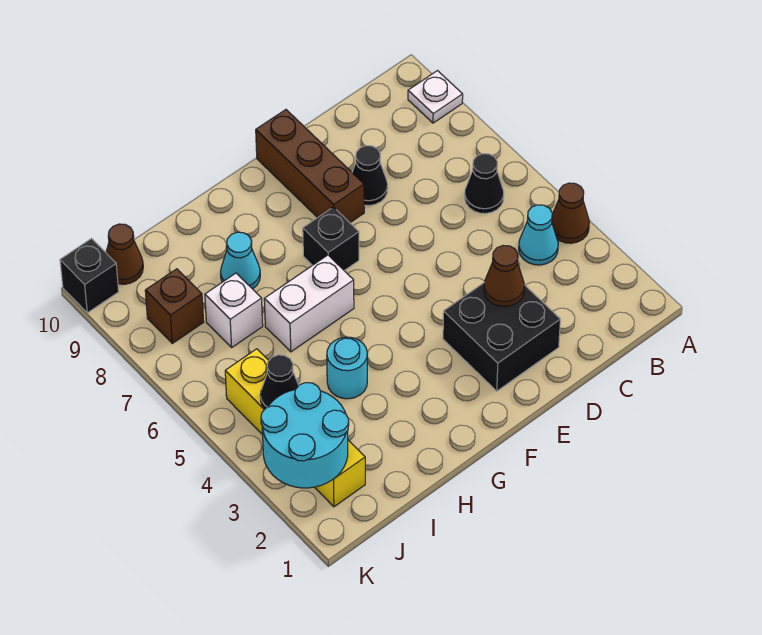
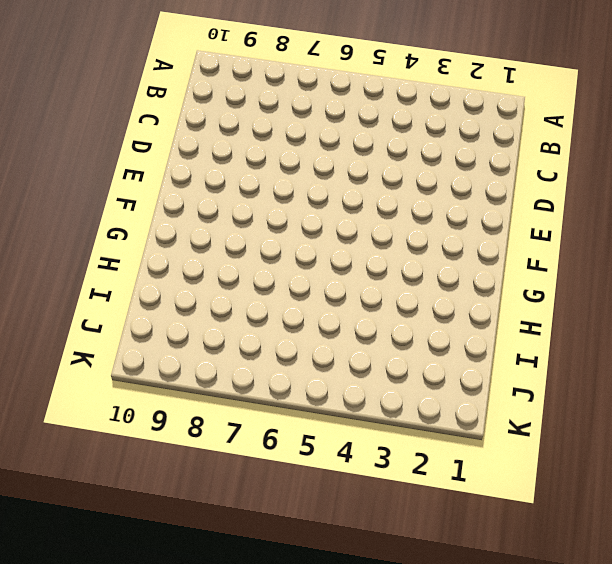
none -> brown cone A4 level 1
none -> white plate A9 level 1
none -> cyan cone B4 level 1

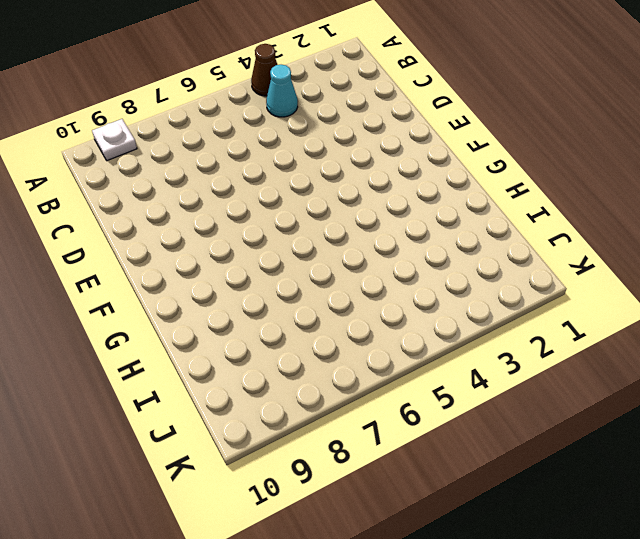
none -> black cone B6 level 1
none -> black brick D2:E3 level 1
none -> black cone D8 level 1

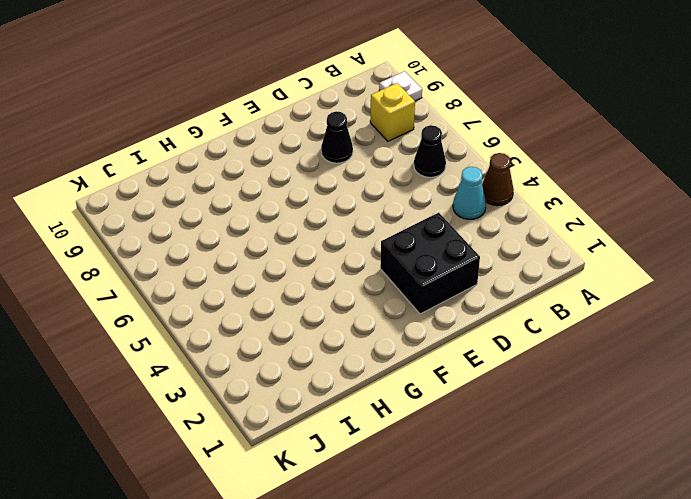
yellow brick B8 level 1 -> none
none -> brown brick E8:E10 level 1
none -> black brick F7 level 1
none -> white brick G6:H6 level 1

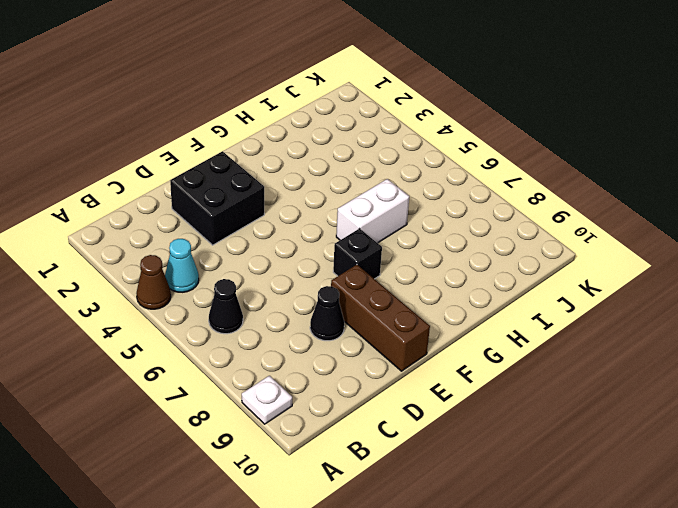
none -> cyan round brick H4 level 1
none -> cyan cone H8 level 1
none -> white brick I7 level 1

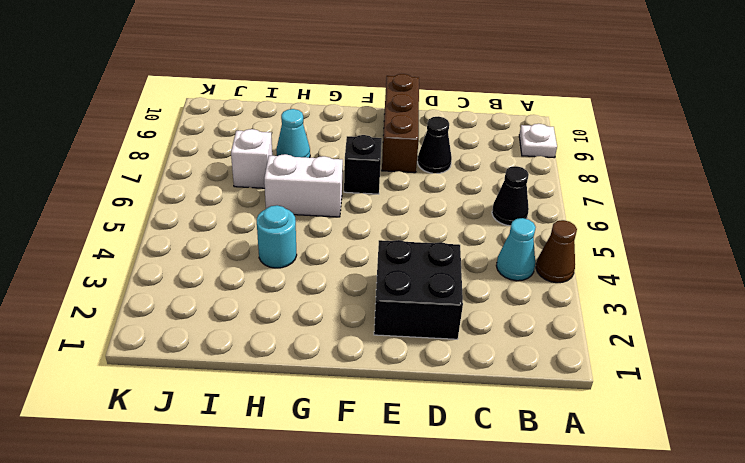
none -> yellow brick J2:J5 level 1
none -> brown brick J8 level 1
none -> brown cone J10 level 1

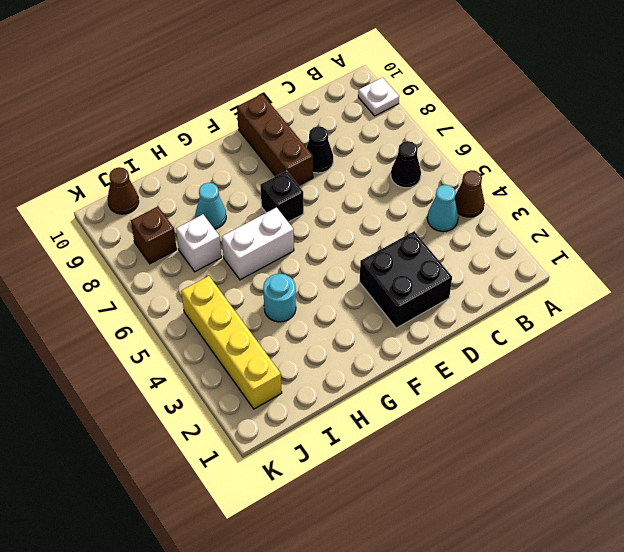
none -> black brick K10 level 1
none -> brown cone D3 level 2
none -> cyan round brick J2:K3 level 2

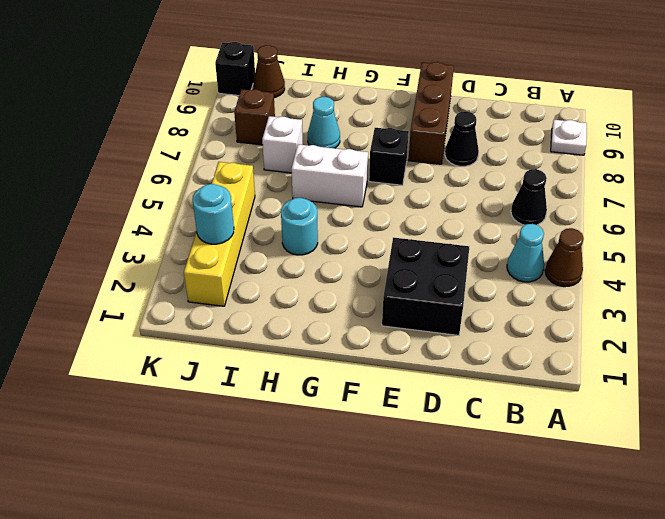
cyan round brick J3 level 2 -> cyan round brick J2:K3 level 2
none -> brown cone D3 level 2
none -> black cone J4 level 2

